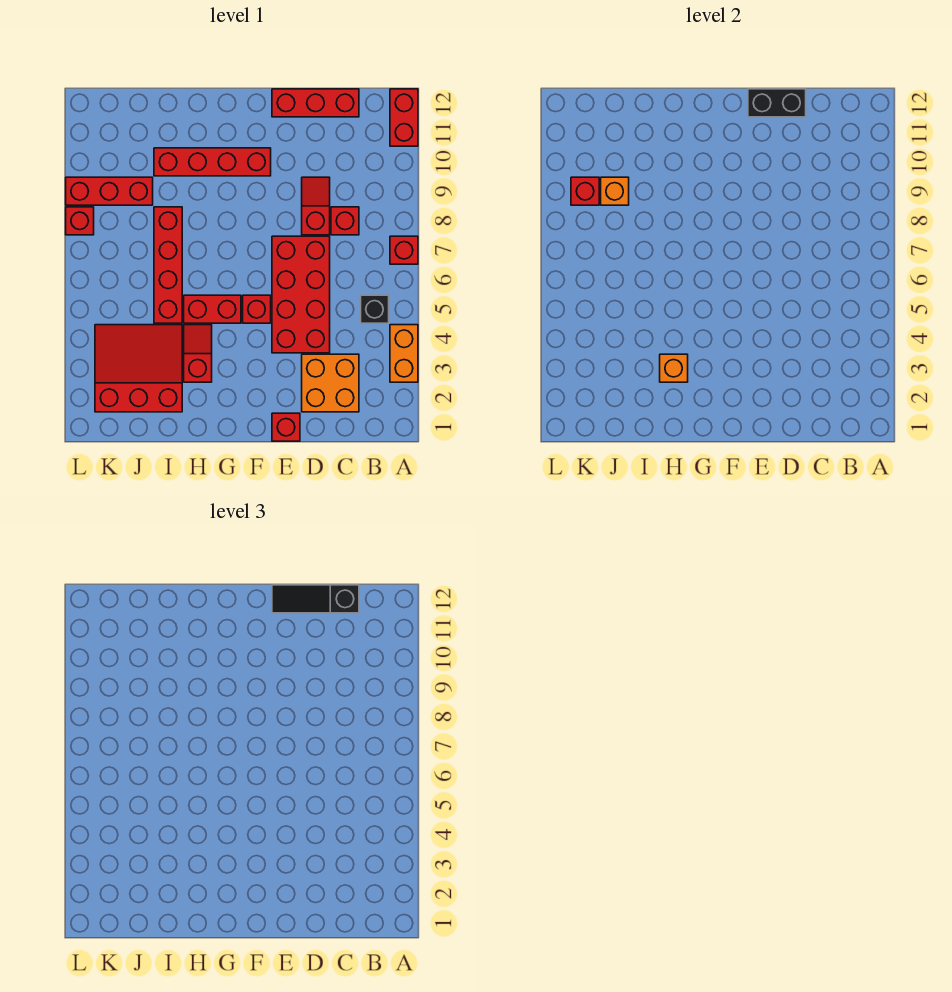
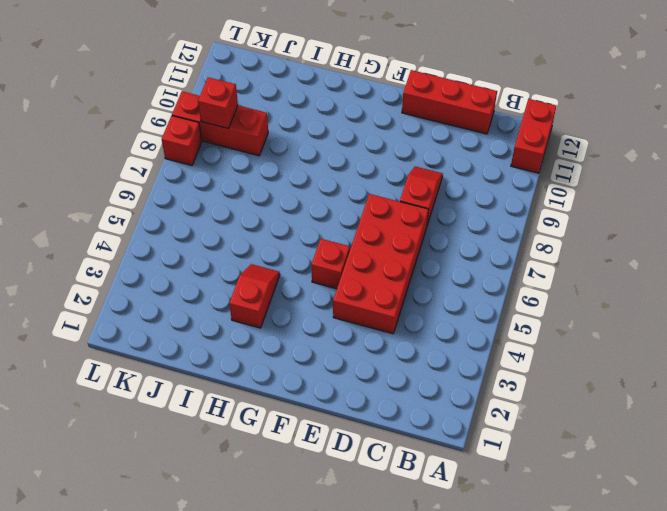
none -> orange brick A3:A4 level 1
none -> red brick A7 level 1
none -> black brick B5 level 1

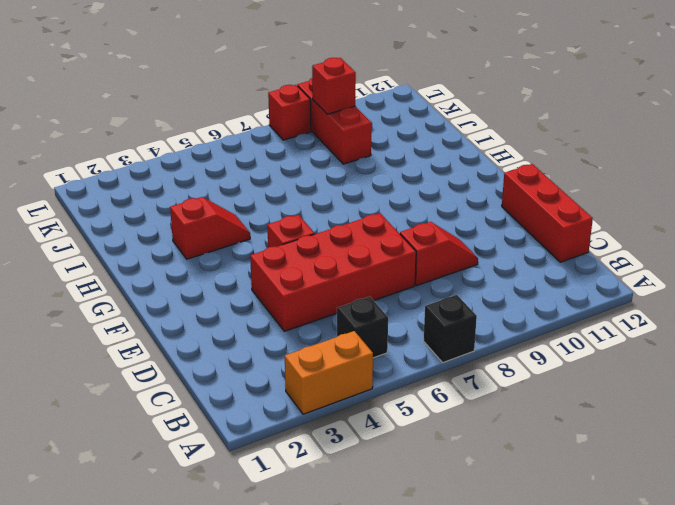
black brick A7 level 1 -> red brick A7 level 1
none -> red brick A11:A12 level 1
none -> orange brick C2:D3 level 1
none -> red brick C8 level 1

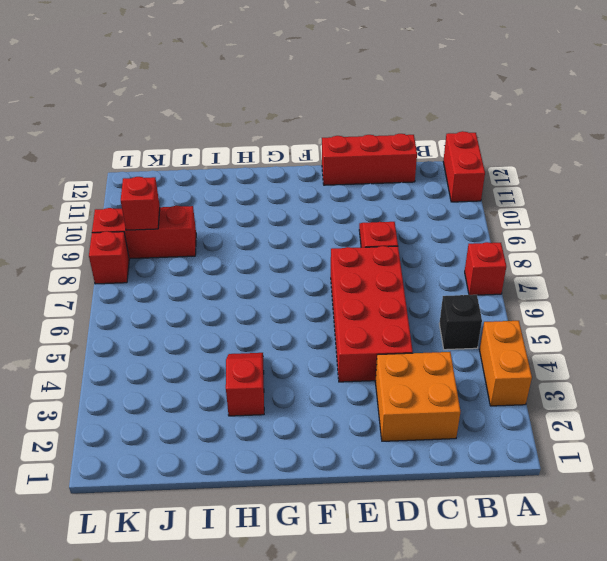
none -> red brick C8 level 1
none -> red brick E1 level 1
none -> red brick F5 level 1

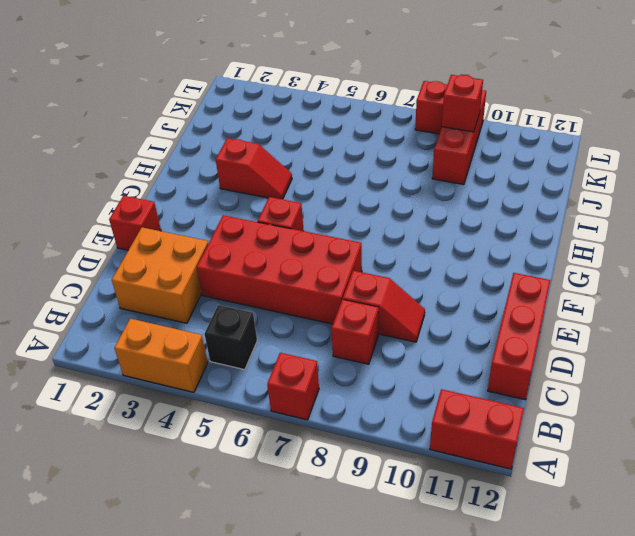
none -> red brick F10:I10 level 1
none -> red brick G5:H5 level 1
none -> red slope I2:K4 level 1 top 2

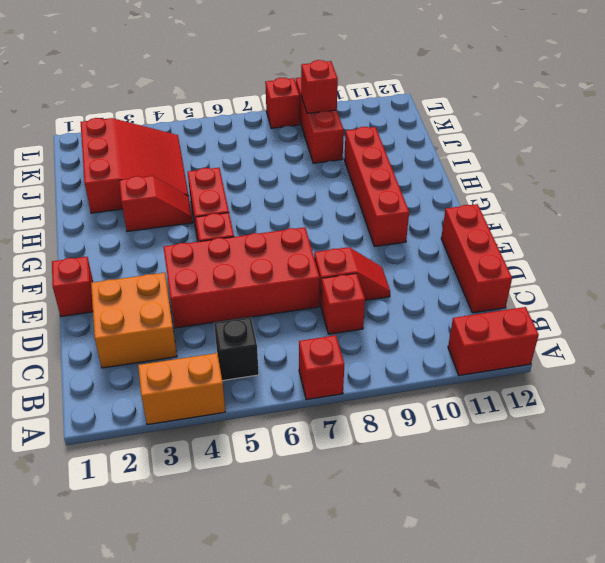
none -> red brick I5:I8 level 1
none -> black brick D12:E12 level 2
none -> orange brick H3 level 2

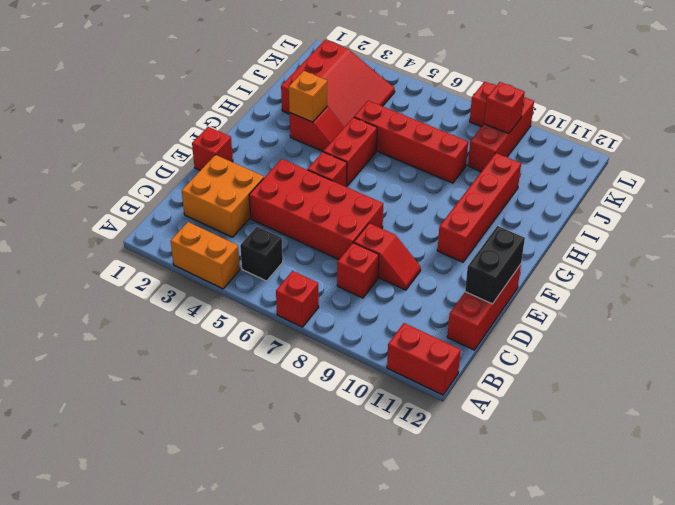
none -> orange brick J9 level 2
none -> black slope C12:E12 level 3 top C

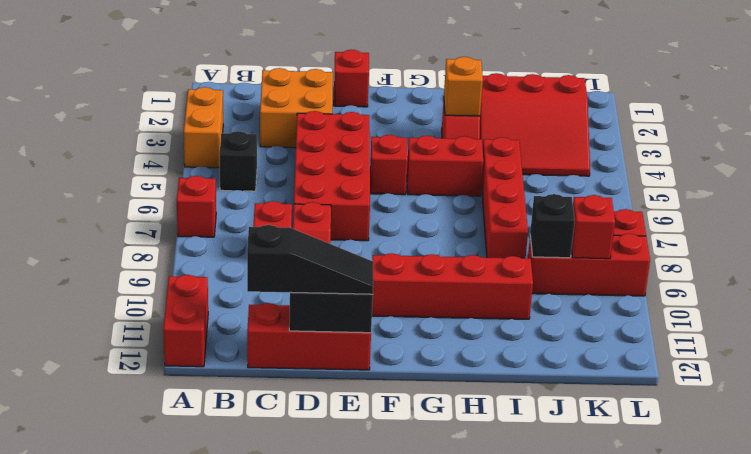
black brick J9 level 2 -> orange brick J9 level 2

